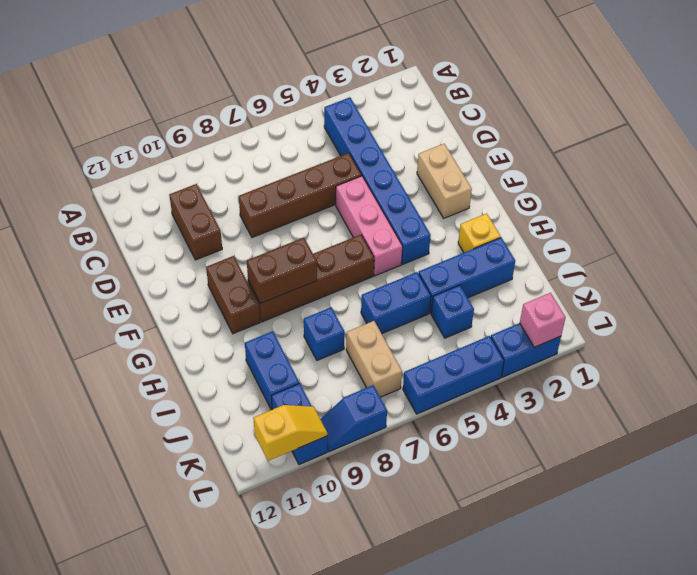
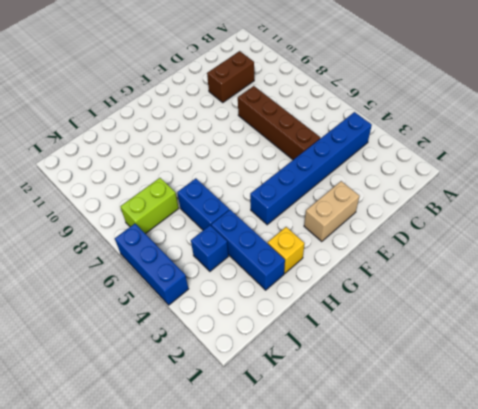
lime brick J7:K7 level 1 -> tan brick J7:K7 level 1
none -> pink brick E5:G5 level 1
none -> brown brick F10:G10 level 1
none -> brown brick G6:G9 level 1

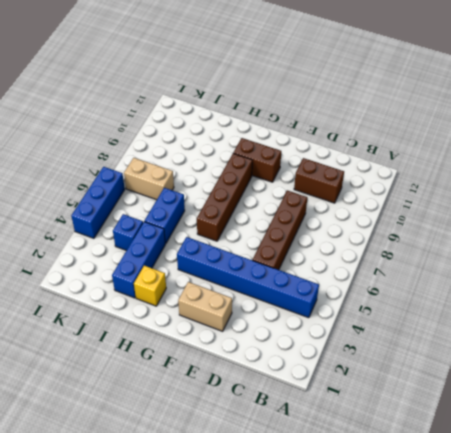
none -> pink brick E5:G5 level 1
none -> blue brick I8 level 1
none -> blue brick I10:J10 level 1

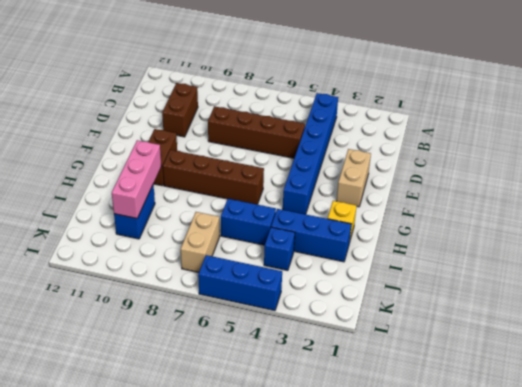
pink brick H10:J10 level 2 -> pink brick E5:G5 level 1
none -> blue brick I8 level 1
none -> blue brick K10:L10 level 1
none -> blue brick L2:L3 level 1

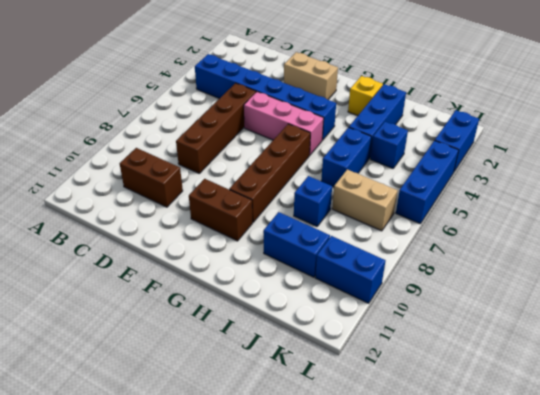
none -> blue slope L8:L9 level 1 top 8
none -> brown brick G8:G9 level 2
none -> pink brick L2 level 2

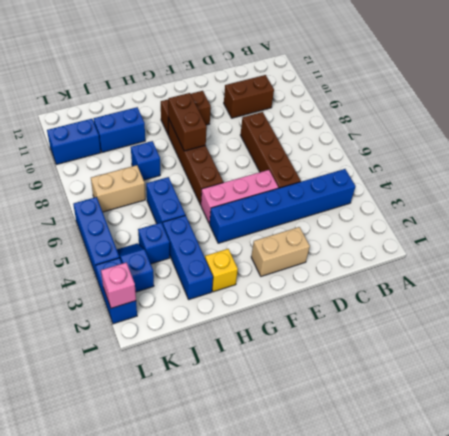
blue slope K3:K4 level 1 top 3 -> blue slope L8:L9 level 1 top 8
none -> yellow slope L10:L11 level 2 top 11

